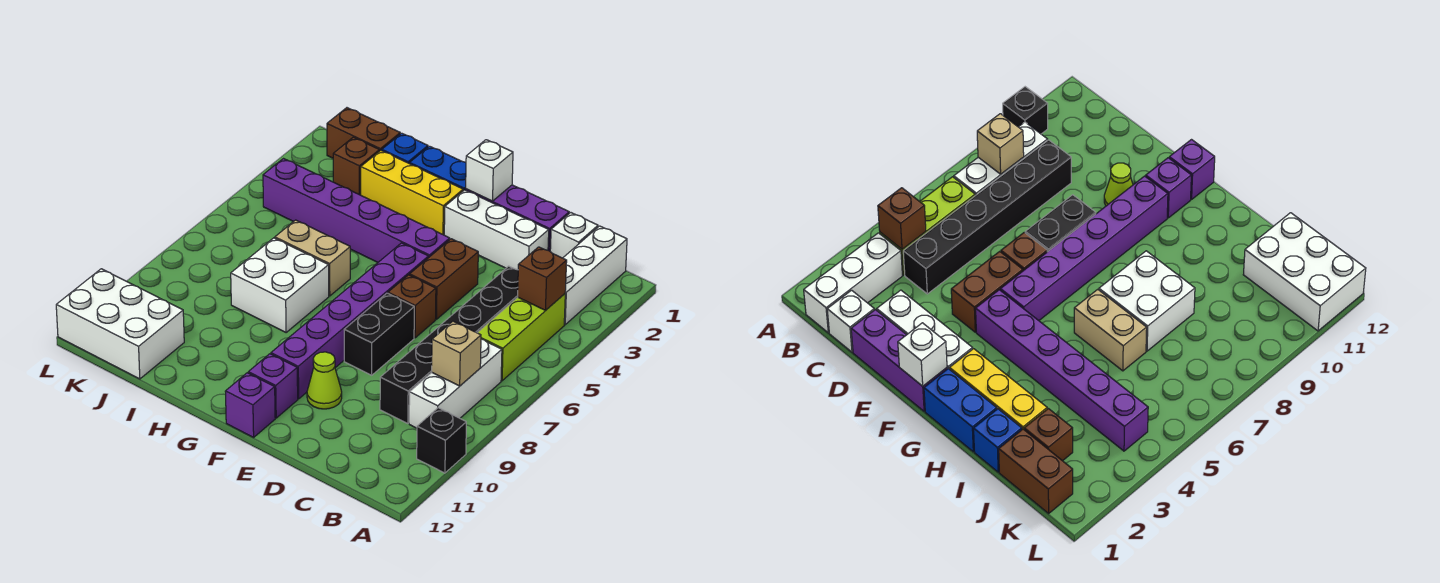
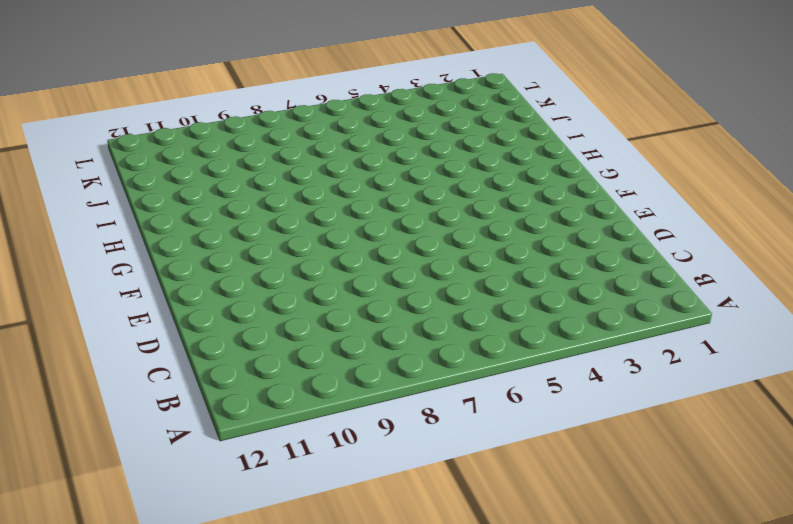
none -> black brick A10 level 1
none -> white brick B1:B3 level 1
none -> lime brick B4:B6 level 1

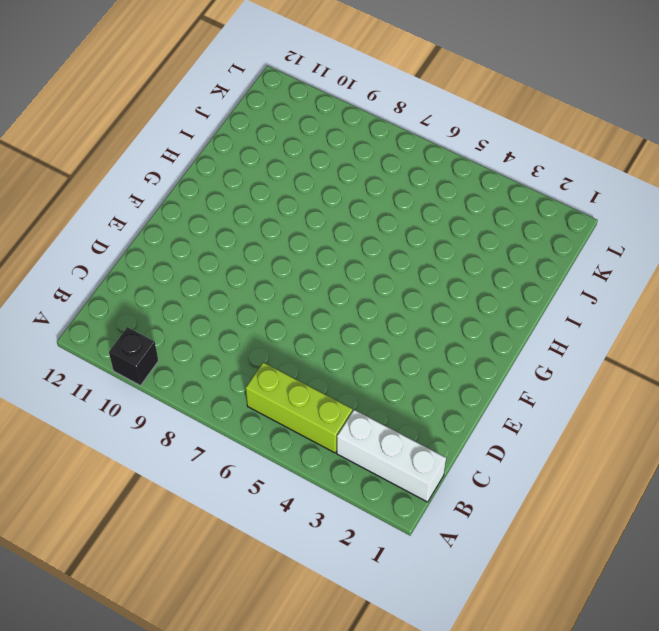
none -> white brick B7:B9 level 1
none -> white brick C1 level 1
none -> black brick C4:C9 level 1

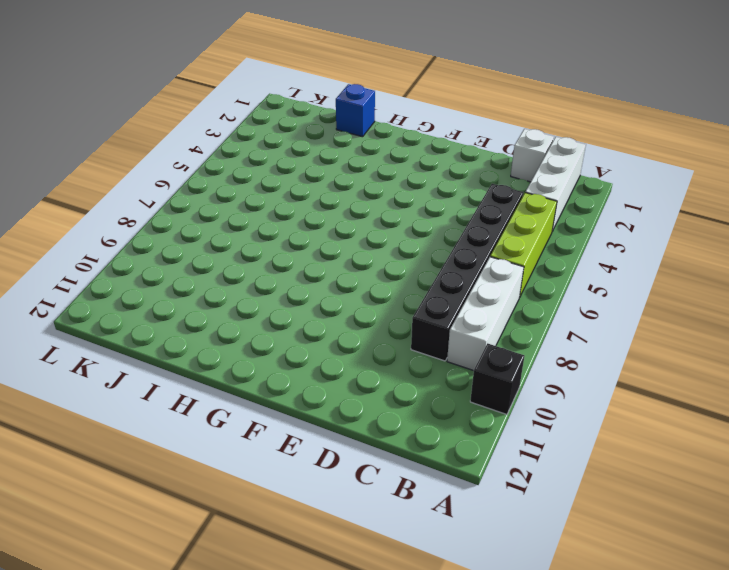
none -> purple brick D1:F1 level 1
none -> white brick D2:F2 level 1
none -> brown brick E4:E5 level 1

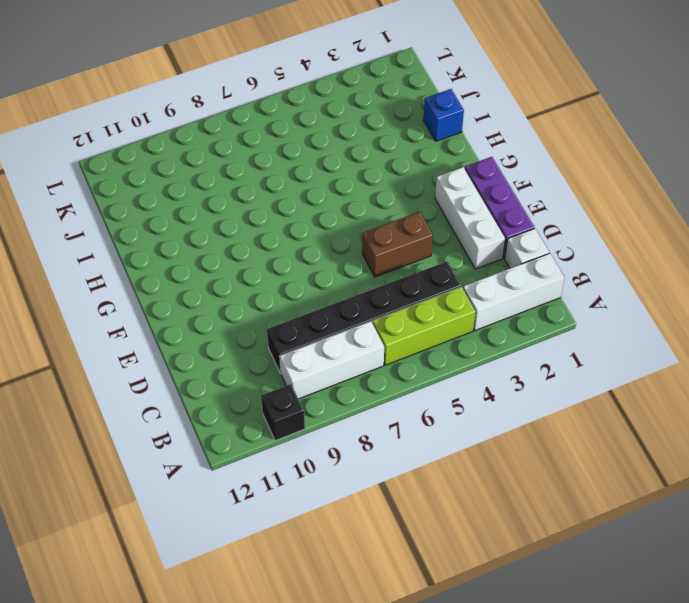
none -> brown brick E6 level 1
none -> black brick E7:E8 level 1
none -> lime cone E10 level 1

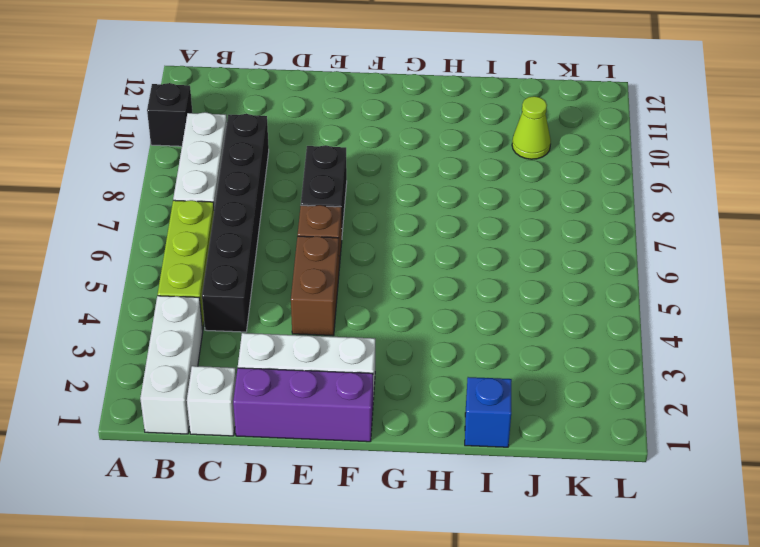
lime cone J10 level 1 -> lime cone E10 level 1
none -> purple brick F4:K4 level 1
none -> purple brick F5:F10 level 1
none -> purple brick F11 level 1

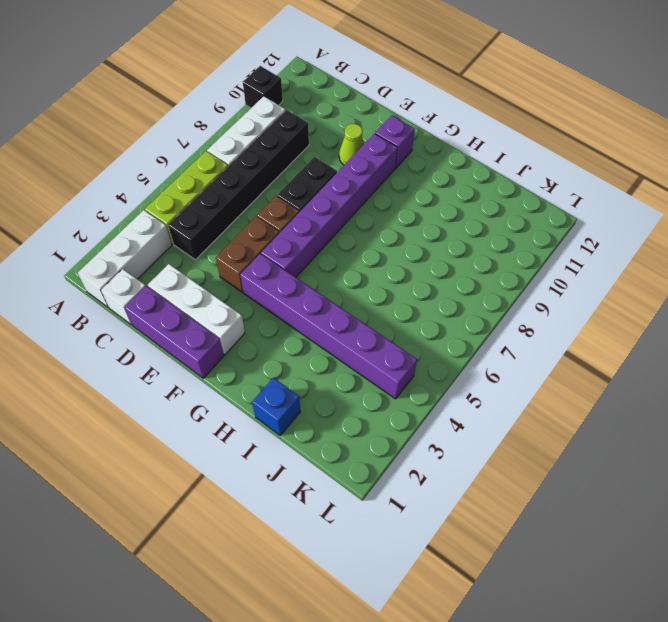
none -> purple brick F12 level 1
none -> blue brick G1:H1 level 1
none -> yellow brick G2:I2 level 1

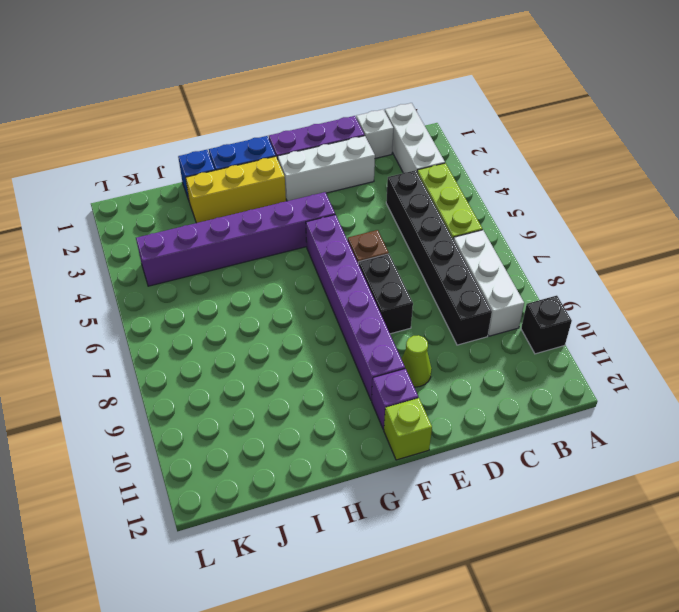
lime brick F12 level 1 -> purple brick F12 level 1
none -> brown brick E4:E5 level 1
none -> tan brick H6:I6 level 1
none -> white brick H7:I8 level 1

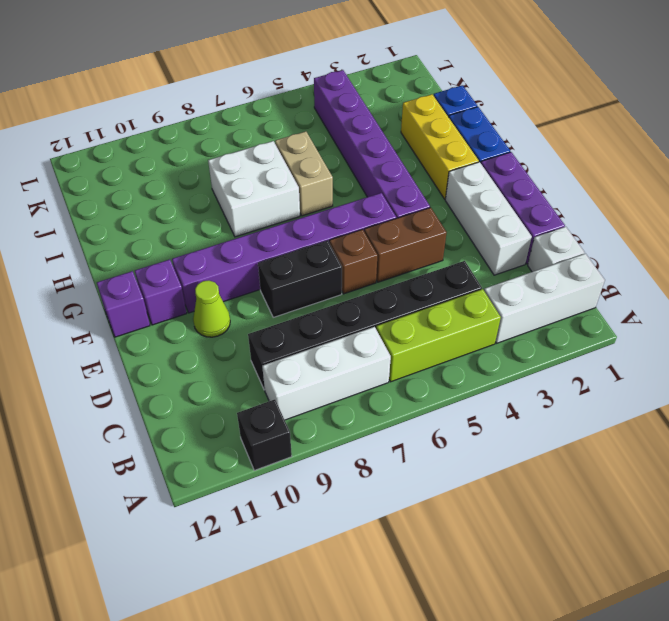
none -> brown brick J1:K1 level 1
none -> brown brick J2 level 1
none -> white brick J11:L12 level 1

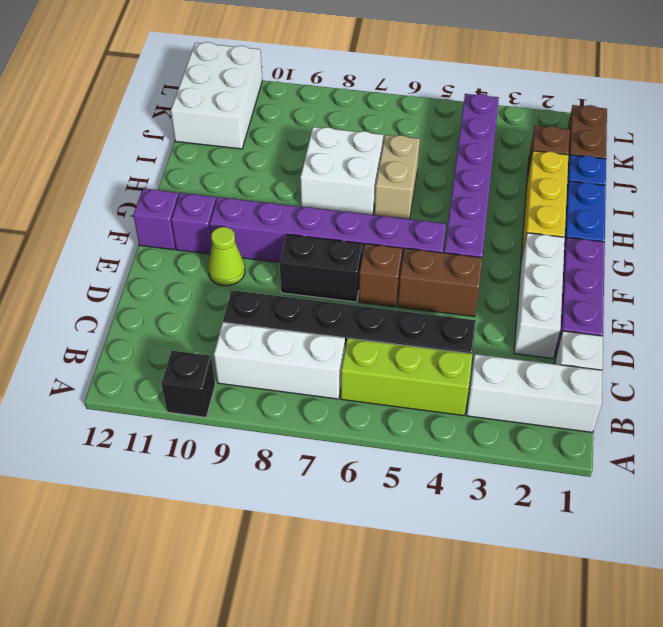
none -> brown brick B4 level 2
none -> tan brick B8 level 2
none -> white brick F1 level 2

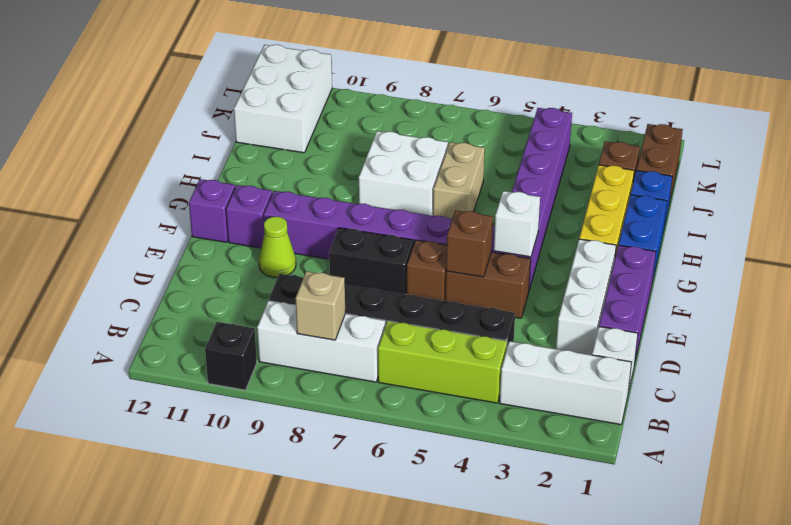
brown brick E5 level 2 -> brown brick B4 level 2
white brick F4 level 2 -> white brick F1 level 2

